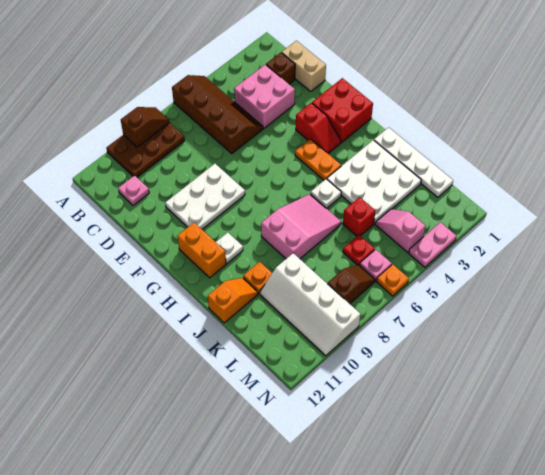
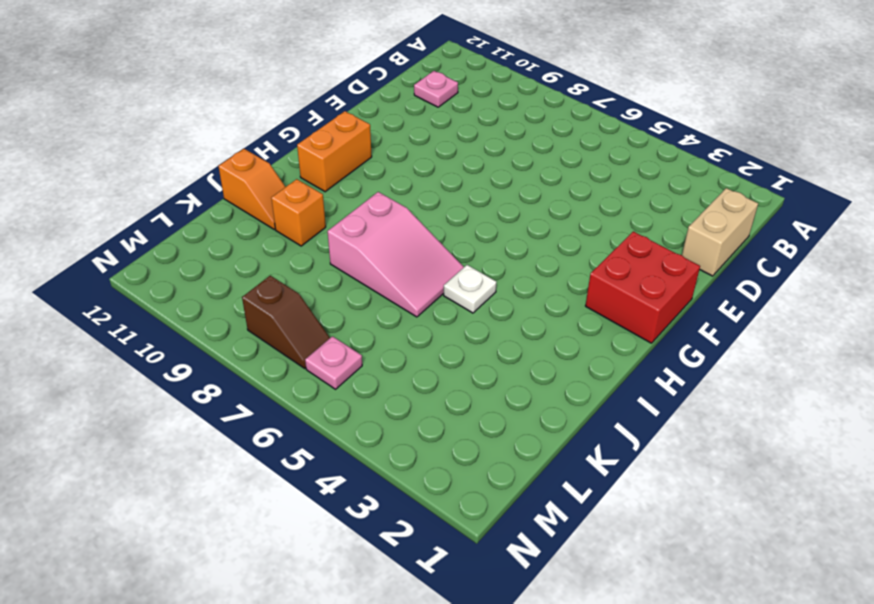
orange brick J10 level 1 -> orange plate J10 level 1
none -> brown slope A5:D6 level 1 top 6
none -> brown plate A8:B10 level 1
none -> brown brick C2 level 1

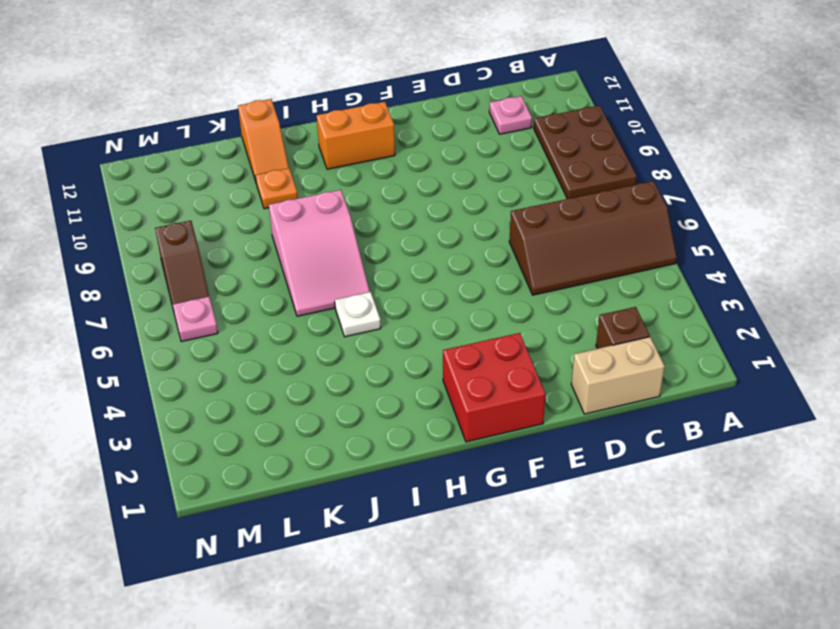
none -> pink brick C3:D4 level 1
none -> white plate E8:F10 level 1
none -> red slope F3:G3 level 1 top F

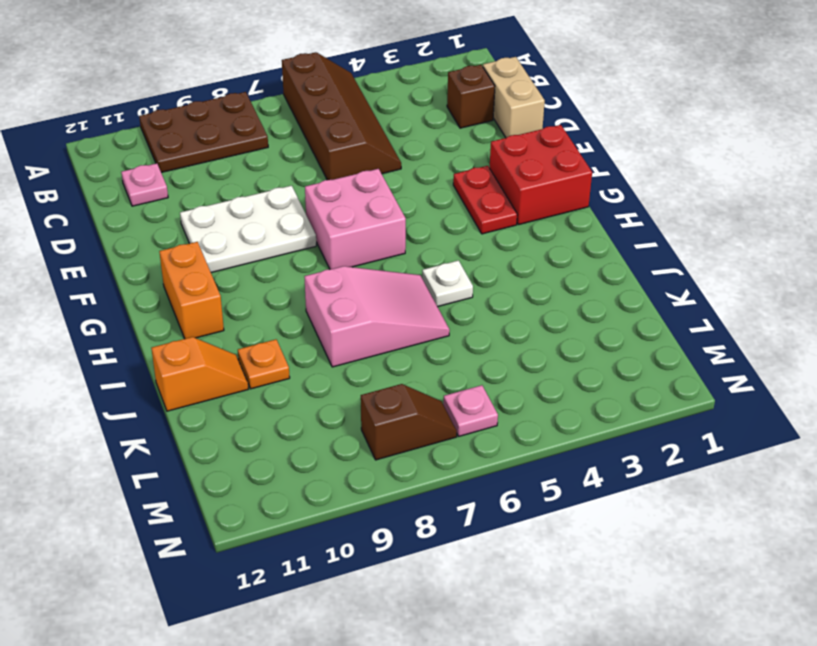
red plate F3:G3 level 1 -> red slope F3:G3 level 1 top F
pink brick F6:G7 level 1 -> pink brick C3:D4 level 1
none -> orange plate G4:H4 level 1
none -> white plate H10 level 1
none -> white plate I1:L1 level 1

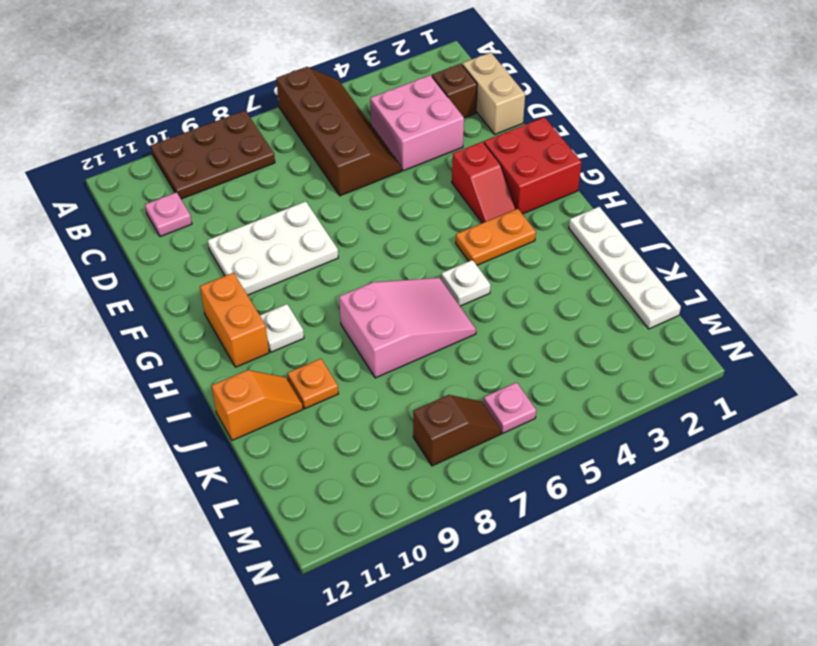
orange plate H3:H4 level 1 -> orange plate G4:H4 level 1
none -> white plate I2:K4 level 1
none -> red brick K5 level 1
none -> white slope K9:N10 level 1 top 9

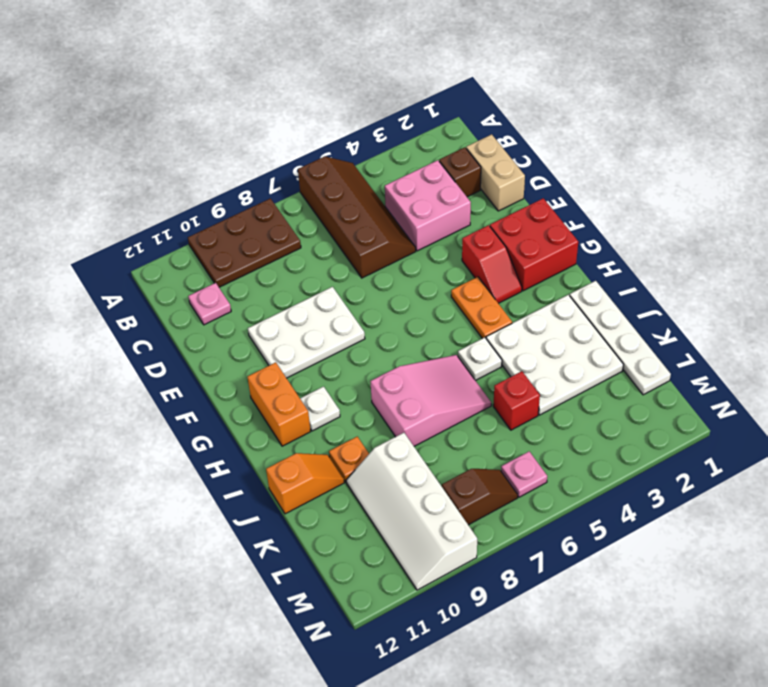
none -> pink slope L4:M4 level 1 top M
none -> red plate L6 level 1
none -> pink plate N3:N4 level 1

